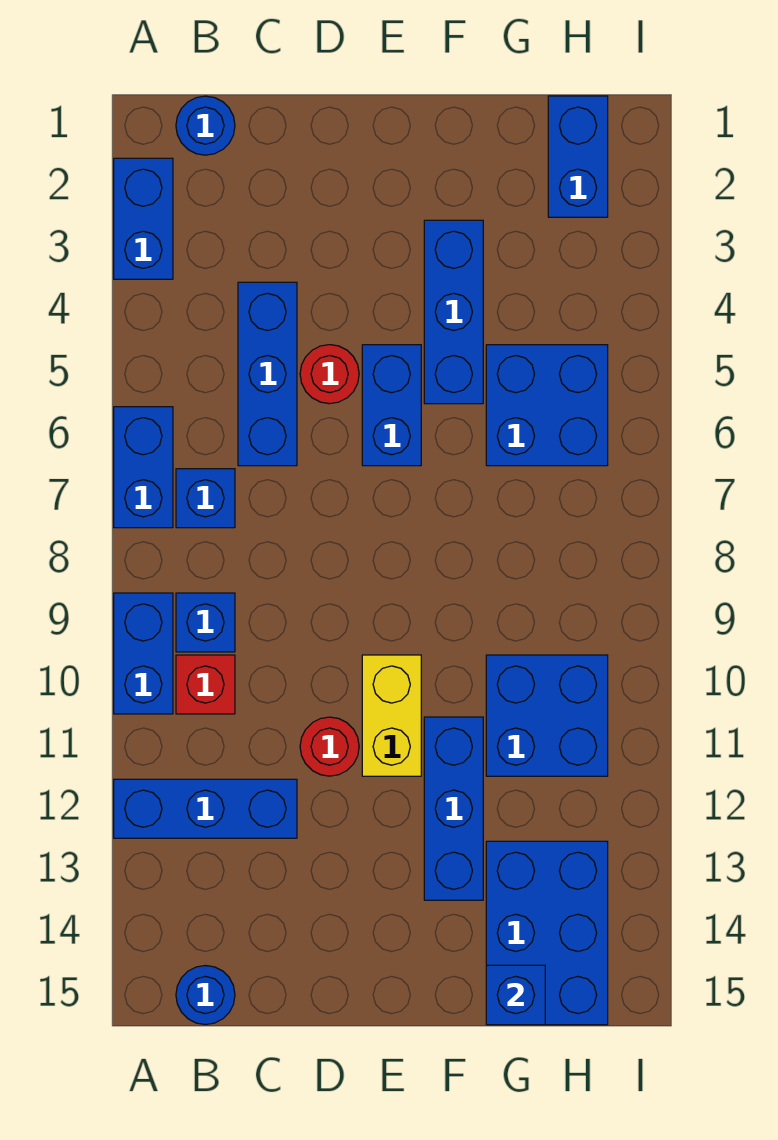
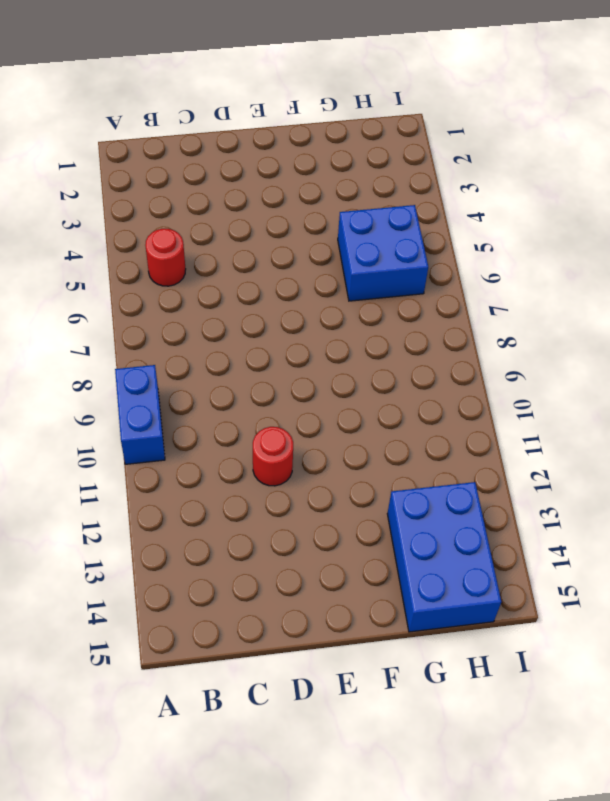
red round brick B5 level 1 -> red round brick D5 level 1
none -> blue brick A2:A3 level 1
none -> blue brick A6:A7 level 1
none -> blue brick A12:C12 level 1

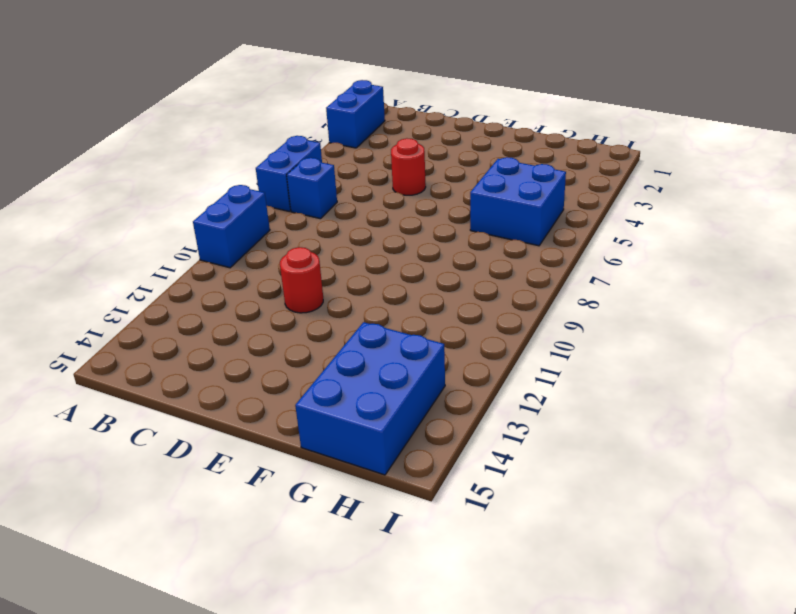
none -> blue brick A12:C12 level 1
none -> blue round brick B1 level 1
none -> blue brick B9 level 1

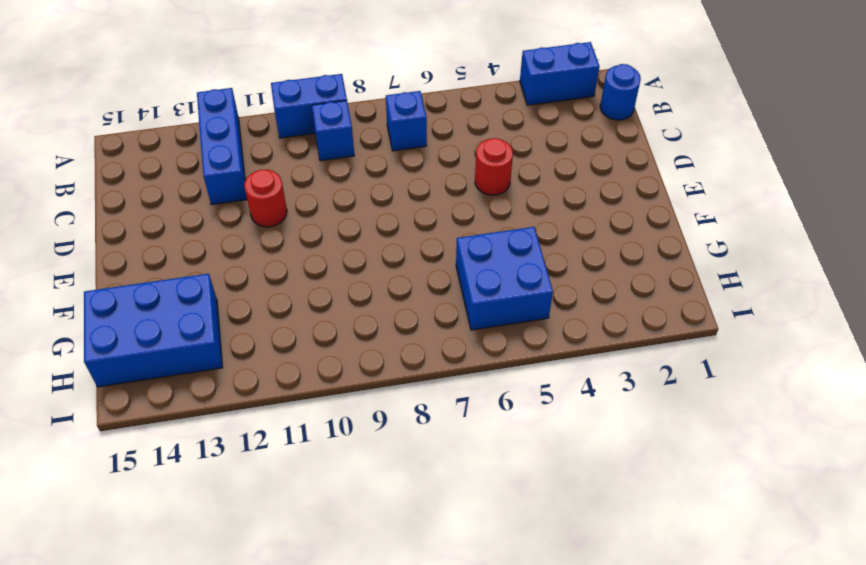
none -> blue brick A6:A7 level 1
none -> red brick B10 level 1
none -> blue round brick B15 level 1

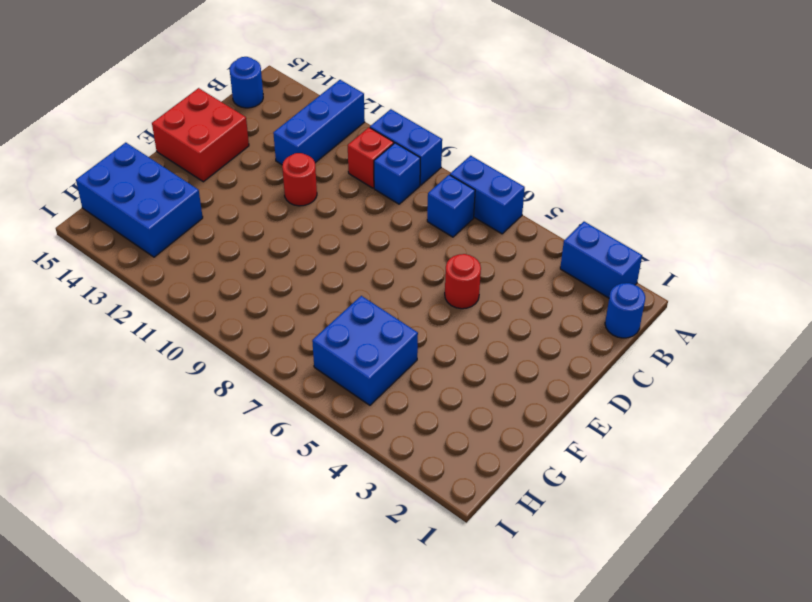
red brick D14:E15 level 1 -> none
none -> blue brick C4:C6 level 1
none -> blue brick E5:E6 level 1
none -> yellow brick E10:E11 level 1

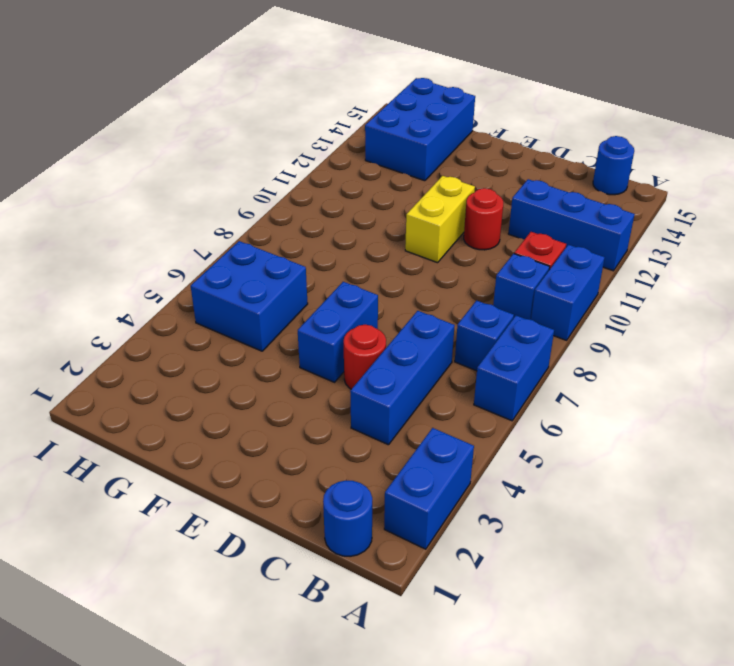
none -> blue brick F3:F5 level 1
none -> blue brick F11:F13 level 1
none -> blue brick G10:H11 level 1

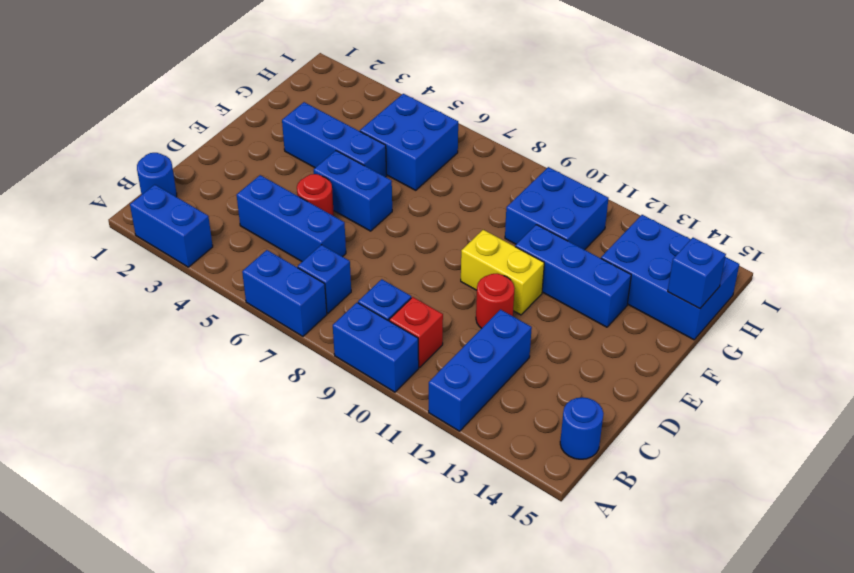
none -> blue brick H1:H2 level 1

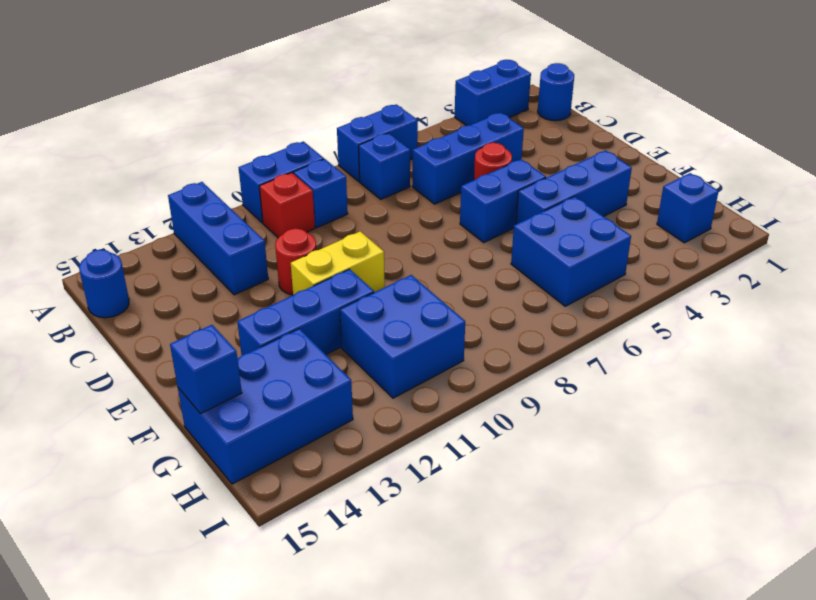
blue brick H2 level 1 -> blue brick H1:H2 level 1

